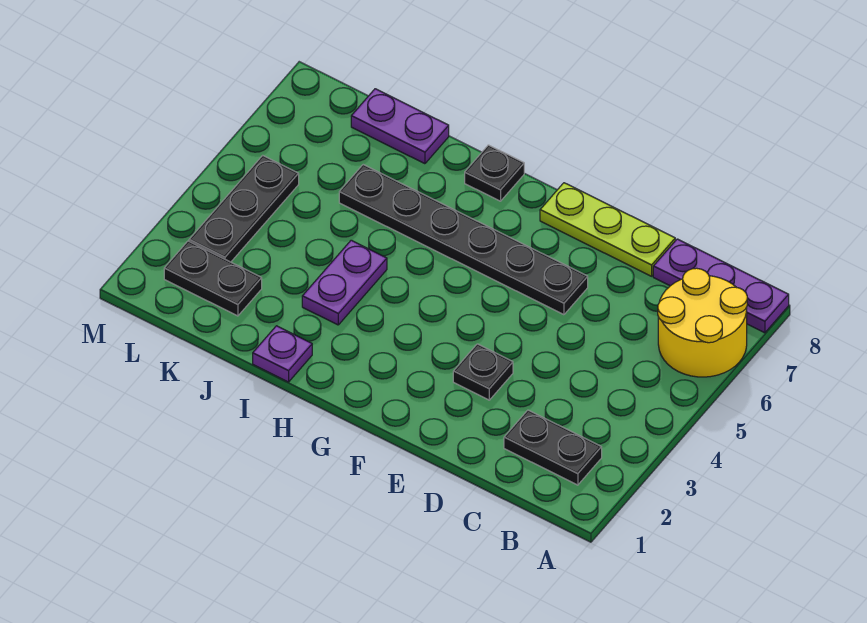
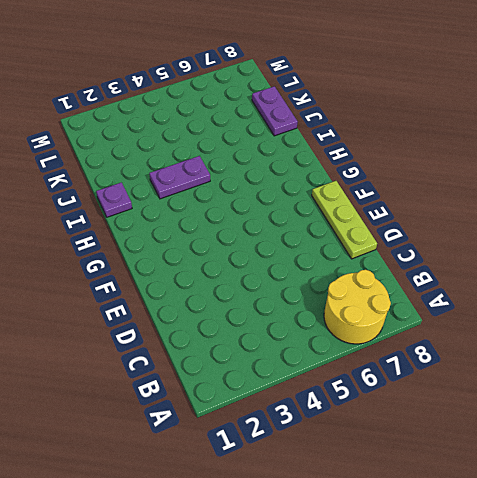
none -> purple plate A8:C8 level 1
none -> black plate B2:C2 level 1
none -> black plate E3 level 1

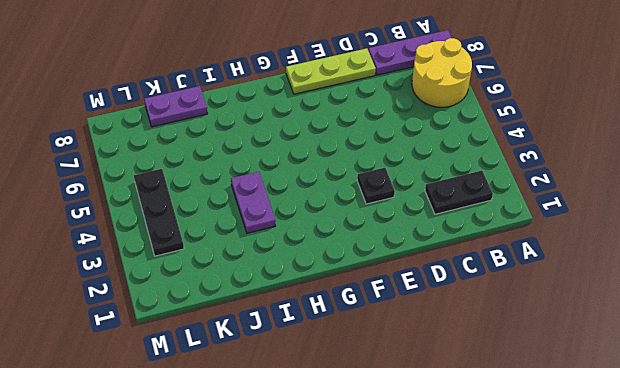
none -> black plate E6:J6 level 1
none -> black plate H8 level 1
none -> purple plate I1 level 1

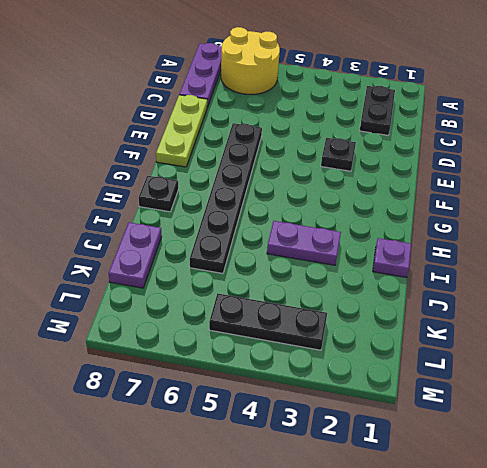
none -> black plate K2:L2 level 1

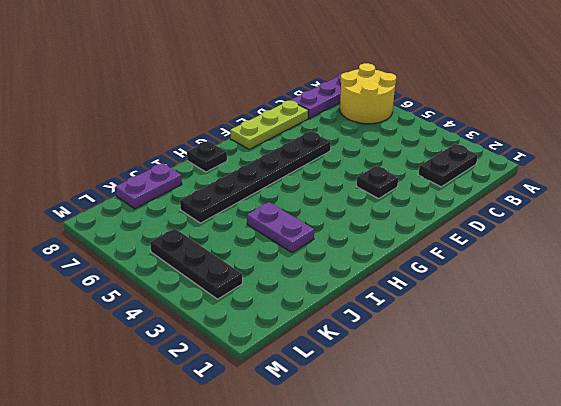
none -> purple plate I1 level 1
none -> black plate K2:L2 level 1

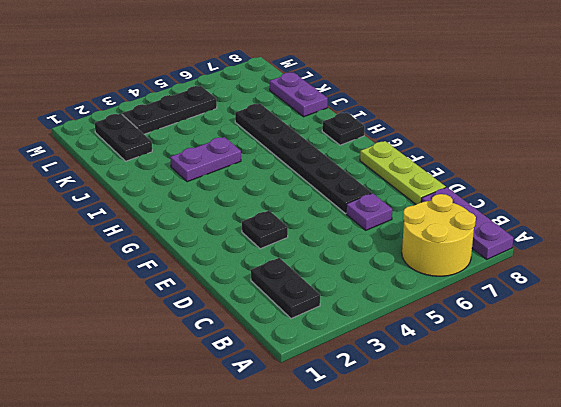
purple plate D6 level 1 -> purple plate I1 level 1

